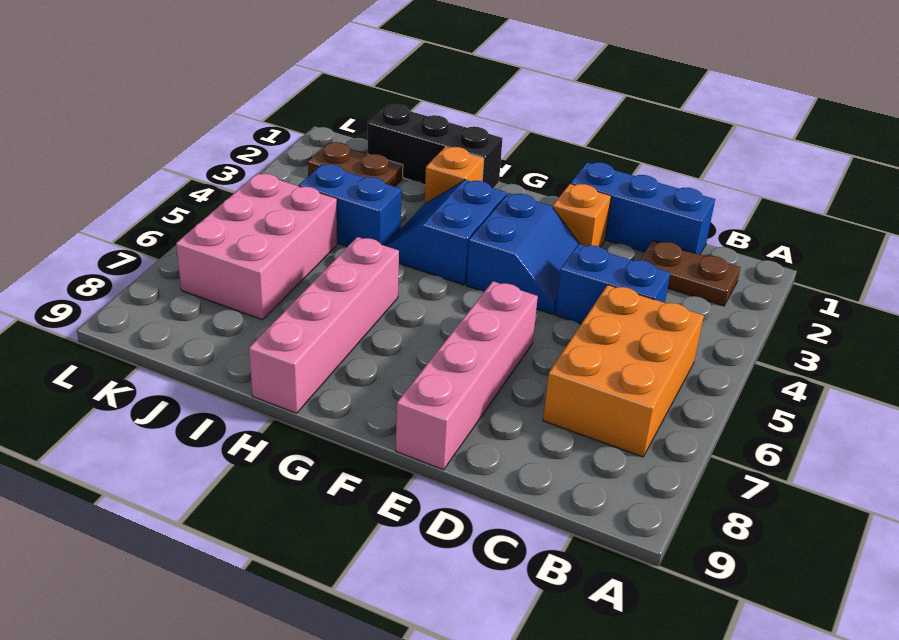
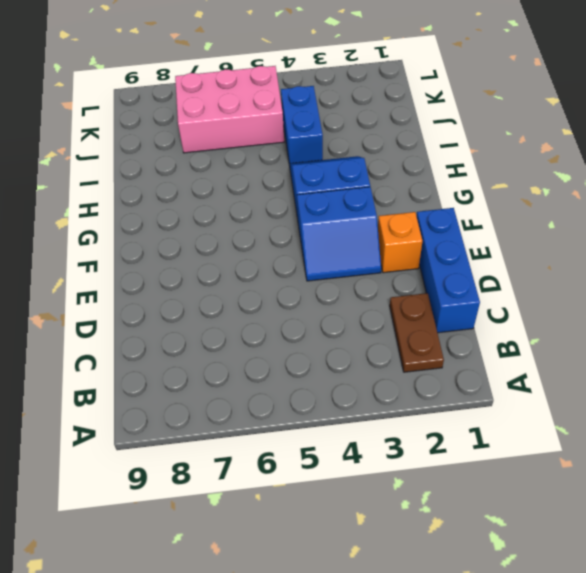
none -> orange brick B5:C7 level 1
none -> blue brick C4:D4 level 1
none -> pink brick E6:E9 level 1

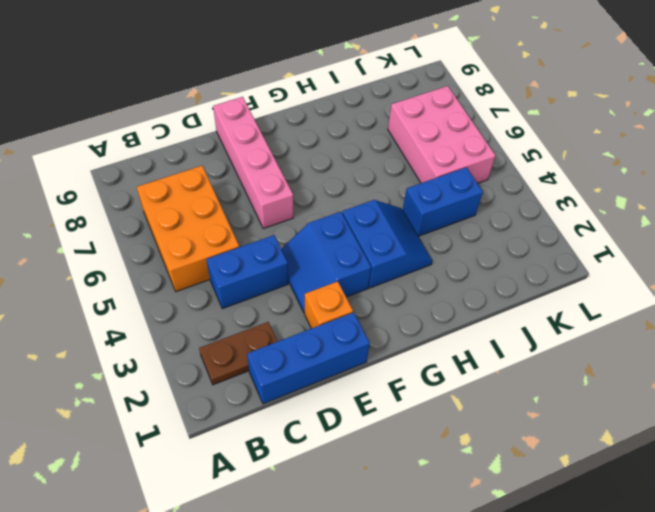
none -> black brick H1:J1 level 1
none -> orange brick H2 level 1
none -> pink brick H6:H9 level 1

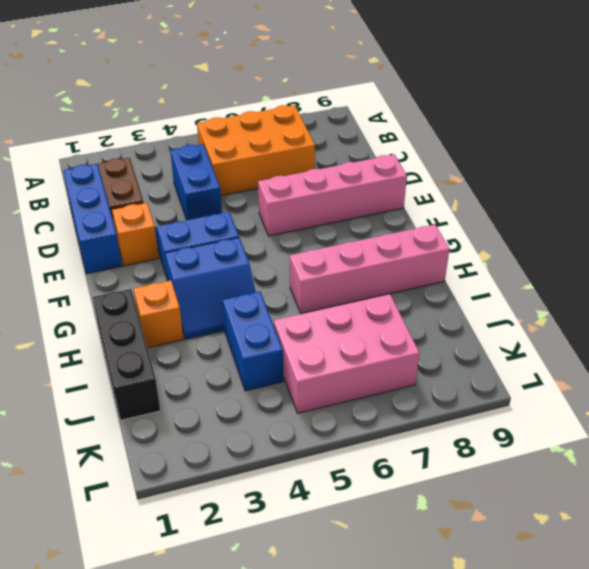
none -> brown plate J2:K2 level 1

